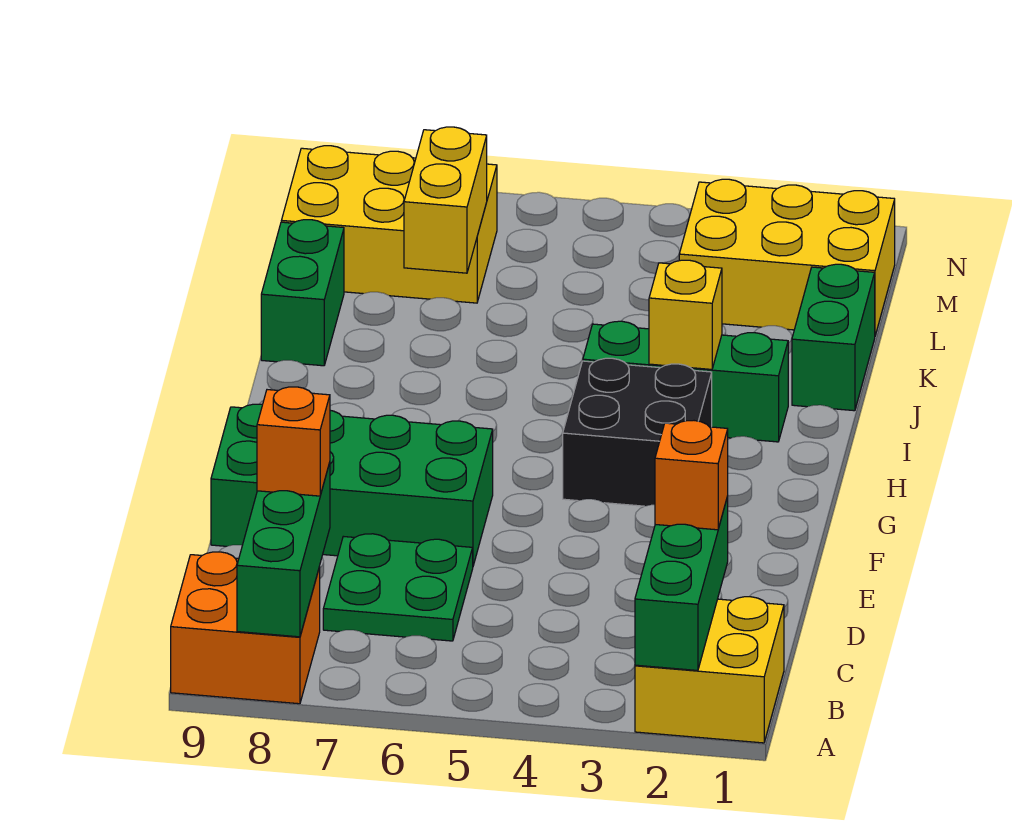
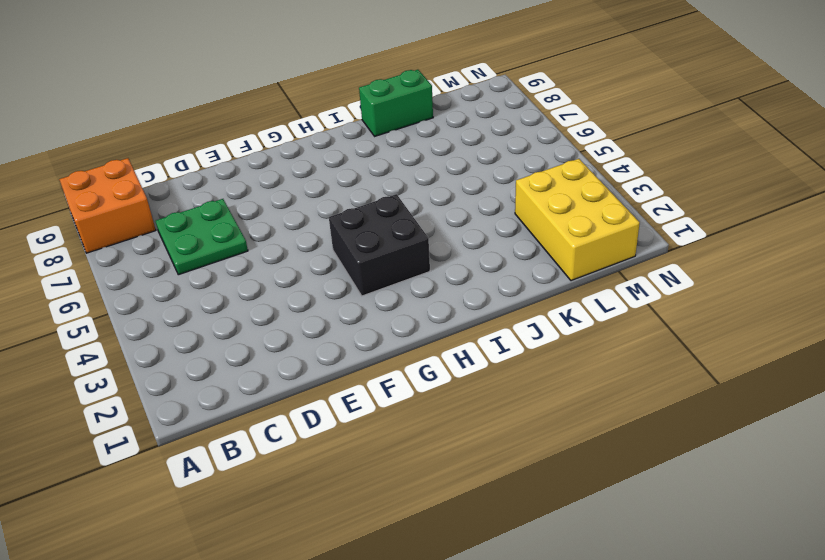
none -> yellow brick A1:B2 level 1
none -> green brick E6:F9 level 1
none -> green brick I2:I4 level 1

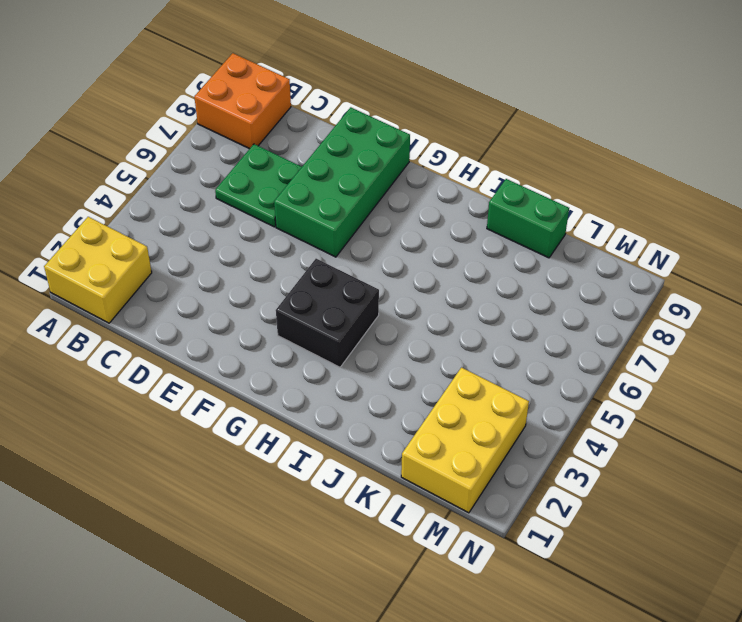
none -> green brick I2:I4 level 1
none -> green brick J1:K1 level 1
none -> yellow brick L7:M9 level 1

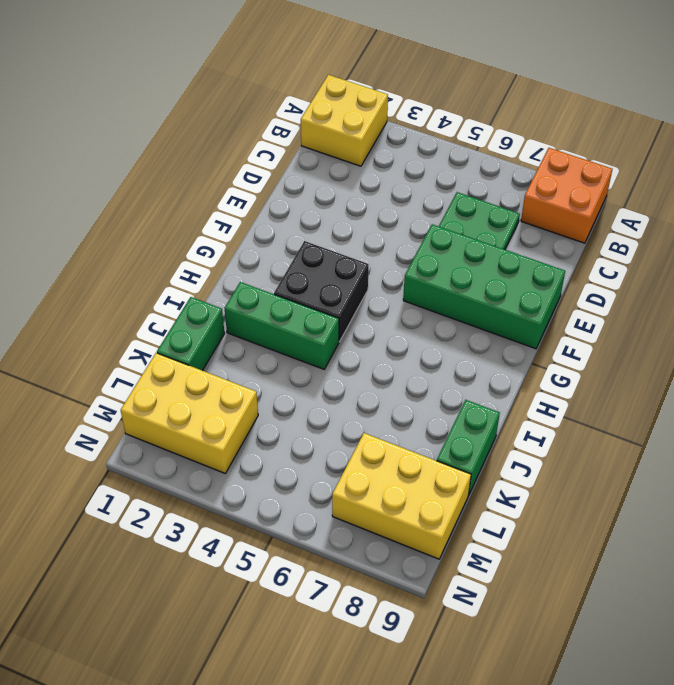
none -> green brick A2:C2 level 2
none -> green brick A8:C8 level 2
none -> yellow brick I3 level 2

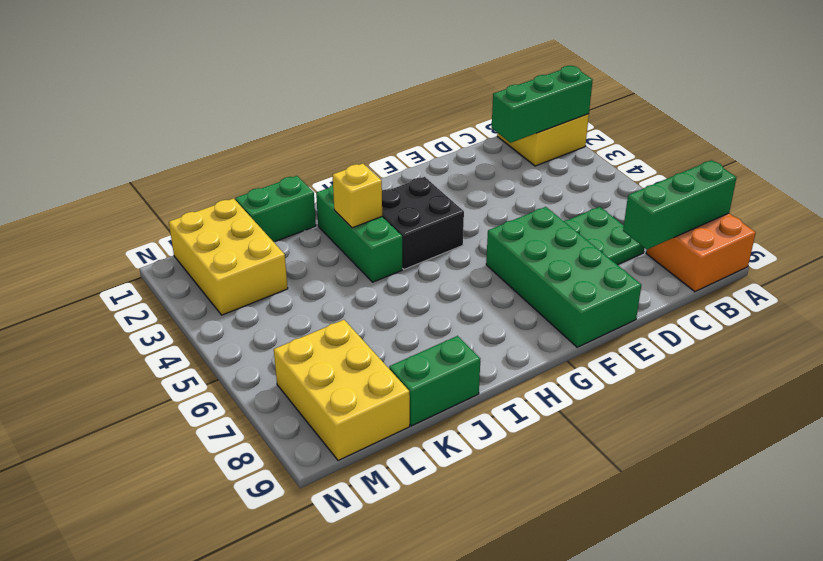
none -> yellow brick K7:L7 level 2
none -> orange brick C2 level 3
none -> orange brick C8 level 3

